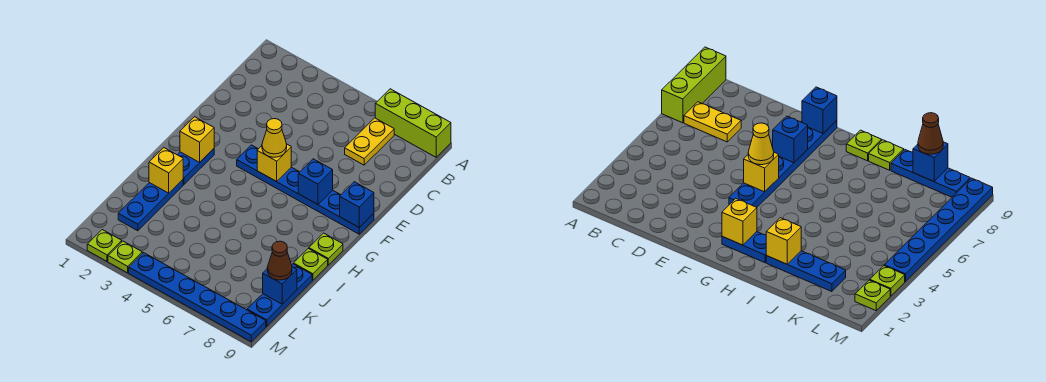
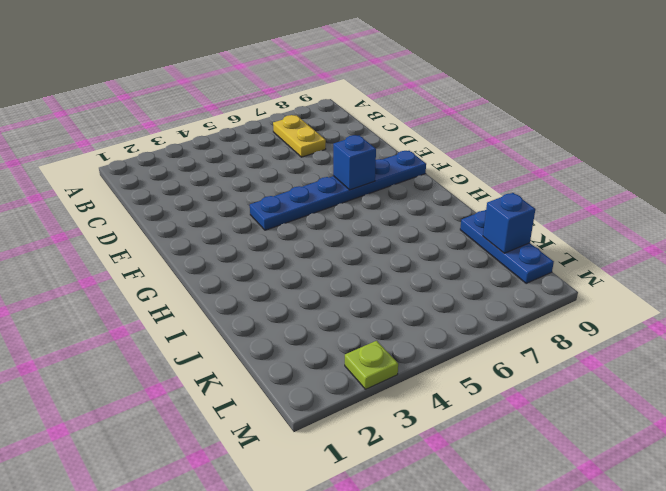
none -> lime brick A7:A9 level 1
none -> blue plate G2:H2 level 1
none -> lime plate H9 level 1

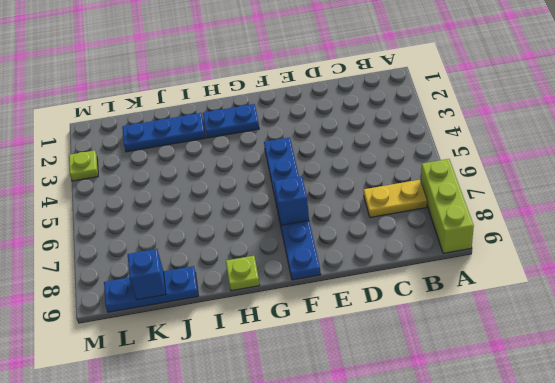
none -> lime plate I9 level 1
none -> lime plate M2 level 1
none -> blue plate M4:M9 level 1

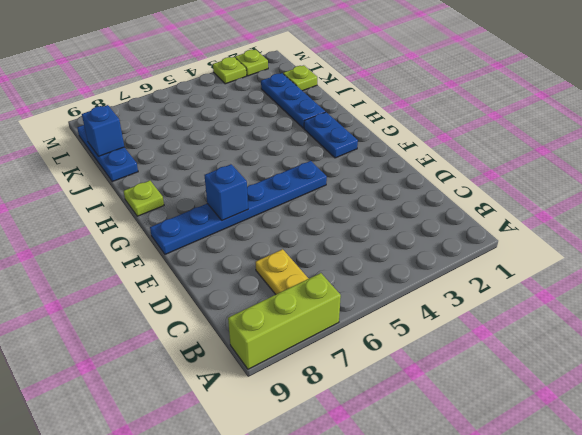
lime plate K1 level 1 -> lime plate I9 level 1
none -> blue plate M4:M9 level 1
none -> yellow brick F5 level 2
none -> blue brick F9 level 2

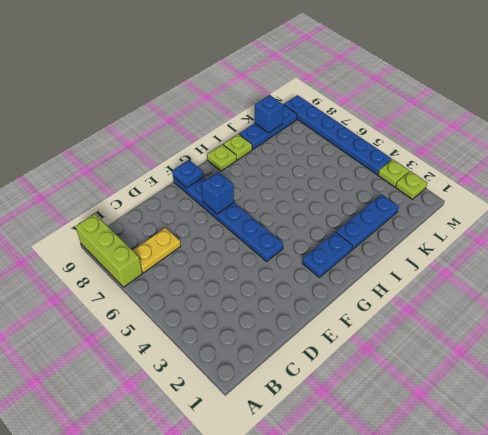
blue plate F9 level 2 -> blue brick F9 level 2
none -> yellow brick F5 level 2
none -> yellow brick G2 level 2
none -> yellow brick I2 level 2

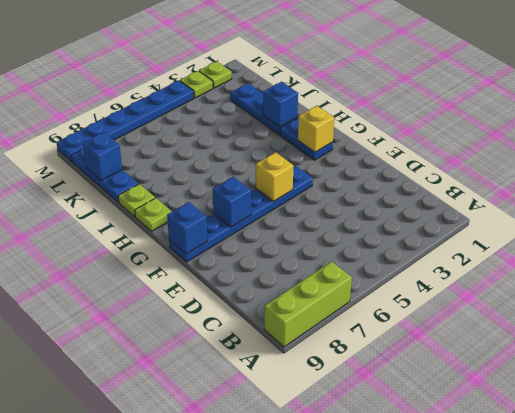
blue brick I2 level 2 -> yellow brick I2 level 2
none -> yellow plate B7:C7 level 1
none -> yellow cone F5 level 3
none -> brown cone K9 level 3

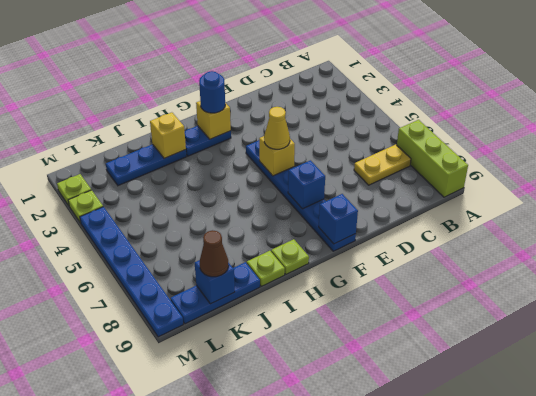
blue round brick G2 level 3 -> none

